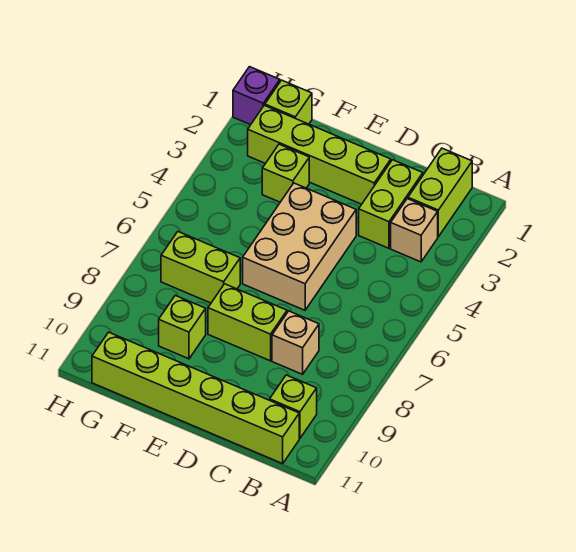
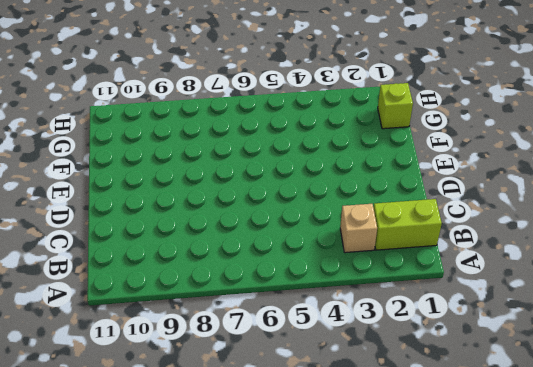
none -> lime brick B10 level 1
none -> lime brick B11:G11 level 1
none -> lime brick C2:C3 level 1

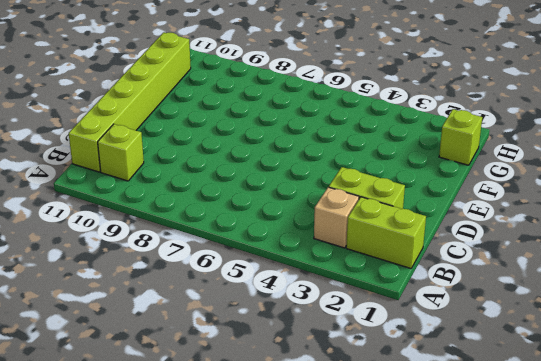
none -> tan brick C8 level 1
none -> lime brick D2:G2 level 1
none -> tan brick D4:E6 level 1

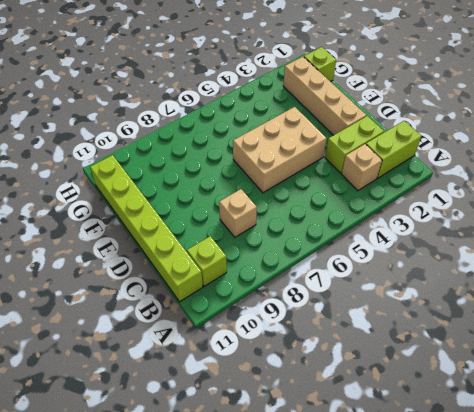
tan brick D2:G2 level 1 -> lime brick D2:G2 level 1
none -> lime brick D8:E8 level 1
none -> lime brick F3 level 1
none -> lime brick F7:G7 level 1

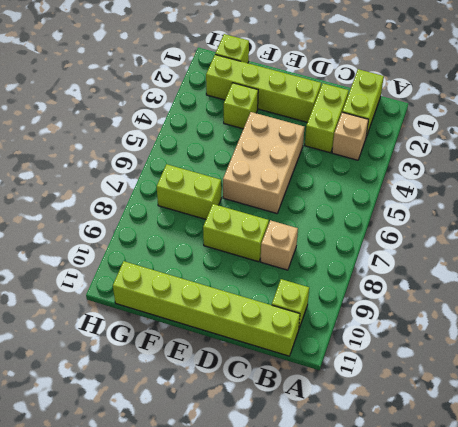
none -> lime brick F9 level 1
none -> purple brick H1 level 1

